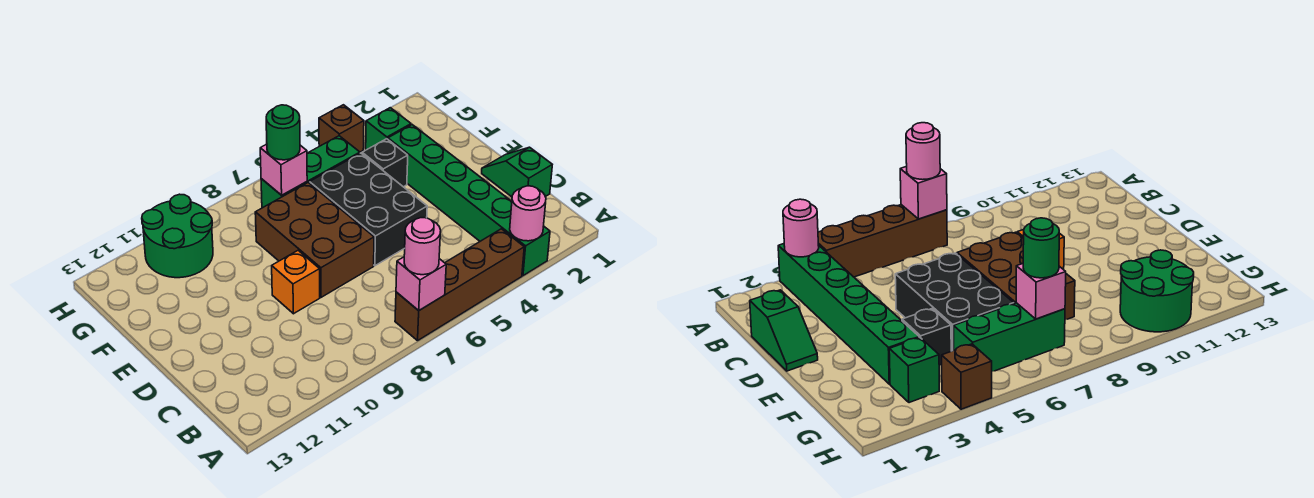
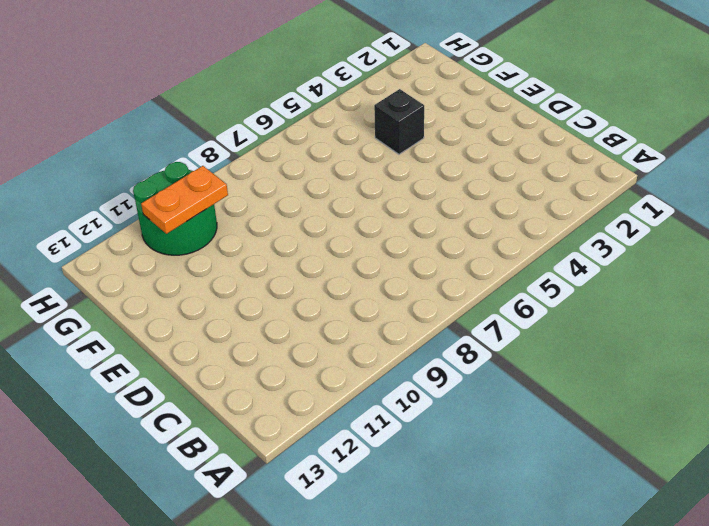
orange plate G10:G11 level 2 -> none
none -> green brick A3:F3 level 1
none -> brown brick A4:A7 level 1
none -> green slope C1:D1 level 1 top C

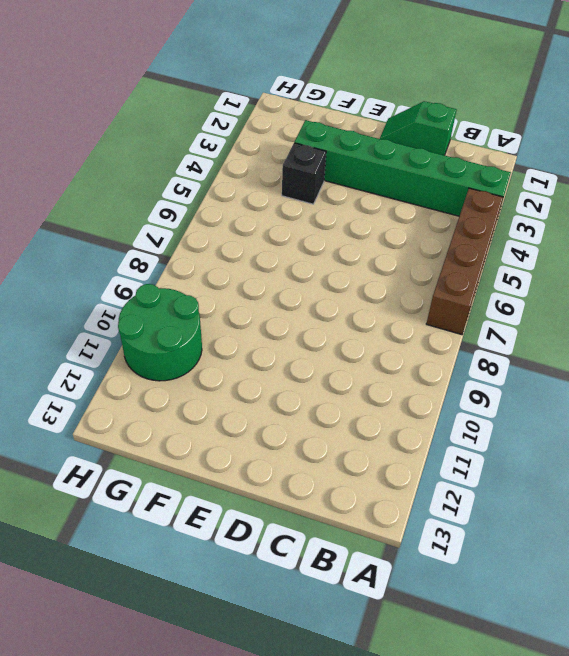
none -> black brick D5:F6 level 1
none -> brown brick D7:F8 level 1
none -> orange brick D9 level 1

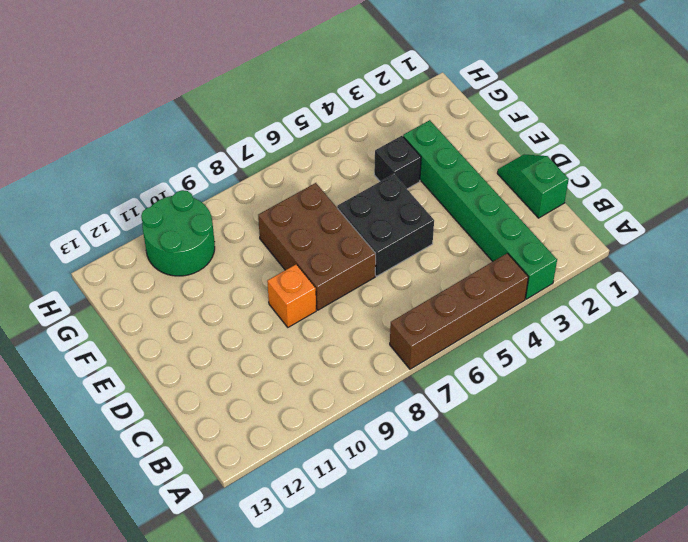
black brick D5:E6 level 1 -> black brick D5:F6 level 1
none -> green brick G3 level 1
none -> green brick G5:G7 level 1
none -> brown brick H4 level 1

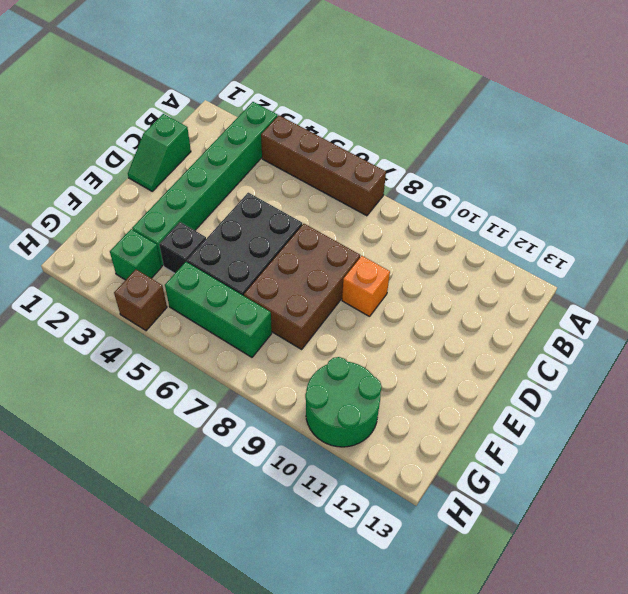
none -> pink round brick A3 level 2
none -> pink brick A7 level 2
none -> pink brick G7 level 2

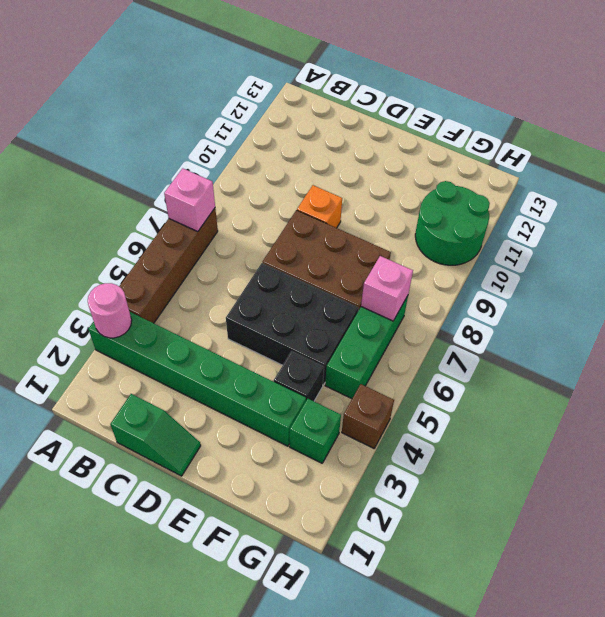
none -> pink round brick A7 level 3
none -> green round brick G7 level 3

